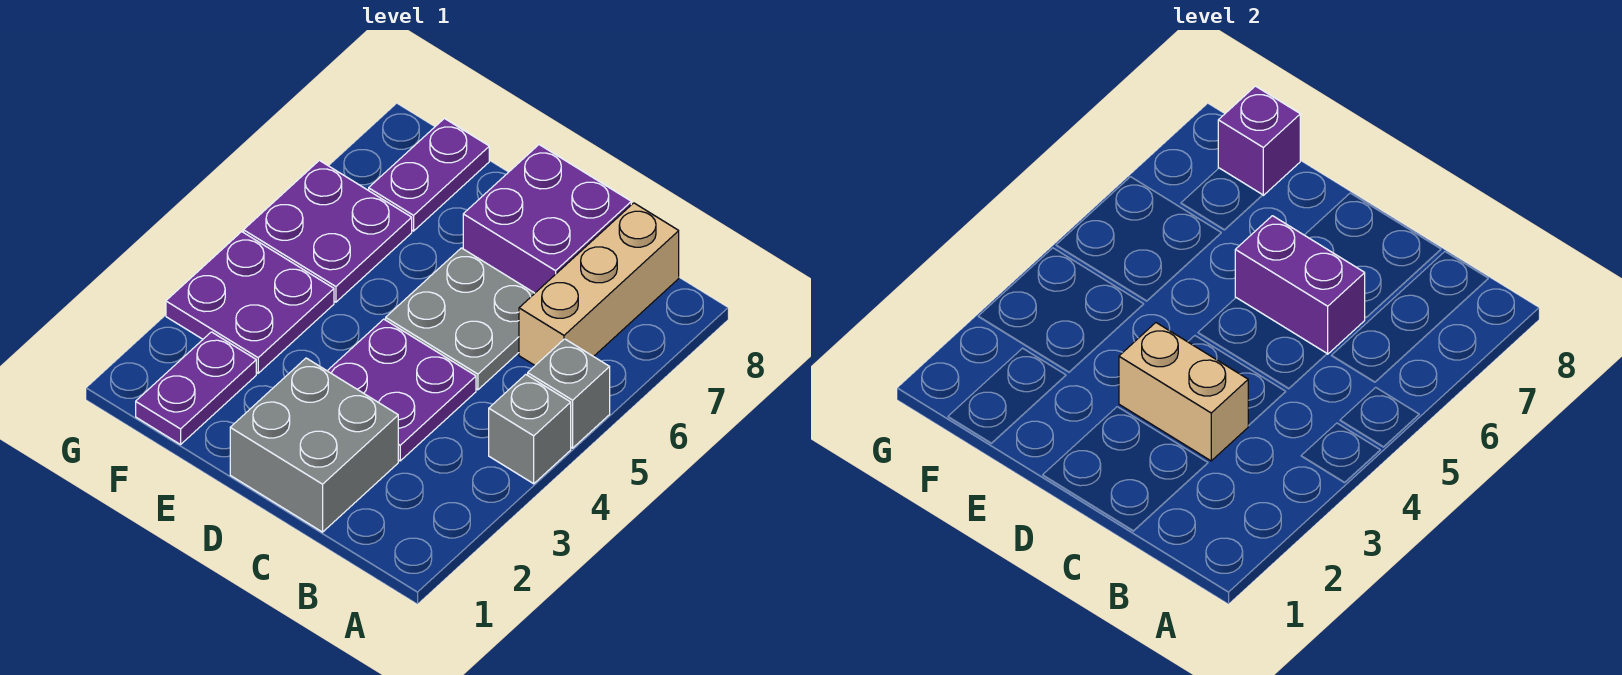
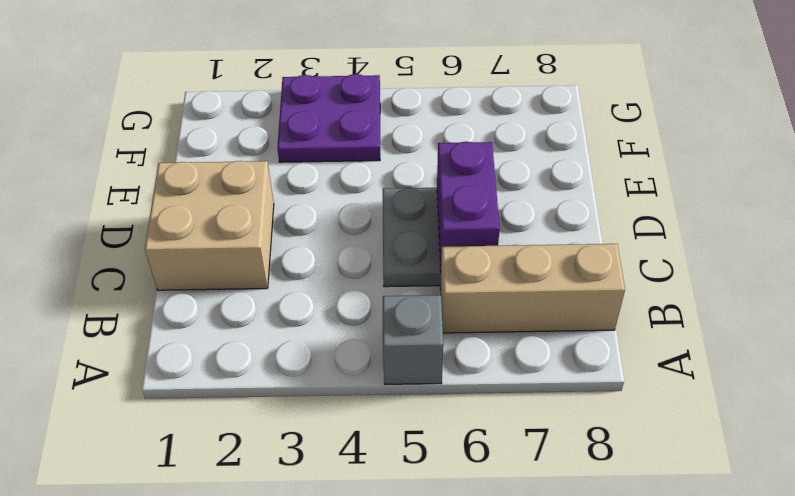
tan brick C1:D2 level 1 -> grey brick C1:D2 level 1
none -> grey brick A4 level 1
none -> purple plate C3:D4 level 1
none -> purple brick C7:D8 level 1

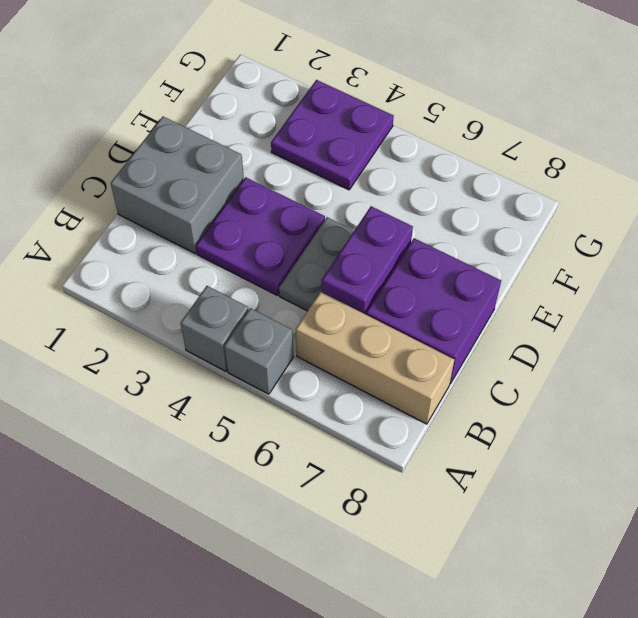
none -> purple plate F1:F2 level 1
none -> purple plate F5:G6 level 1
none -> purple plate F7:F8 level 1

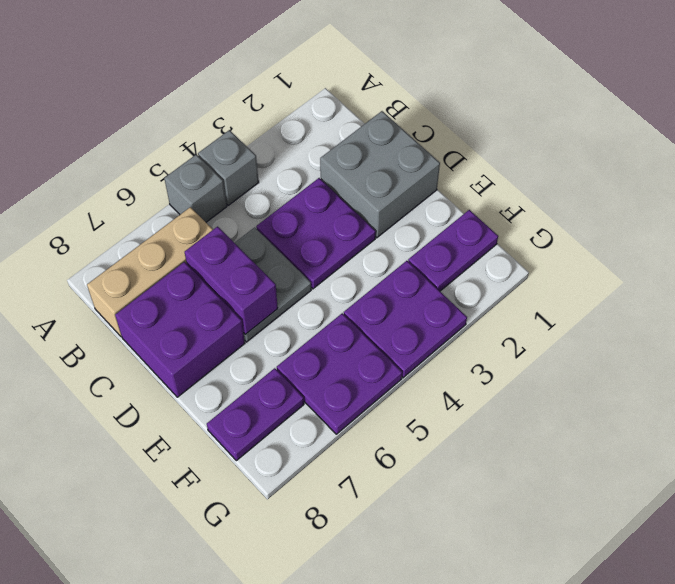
none -> tan brick C3:D3 level 2
none -> purple brick F8 level 2

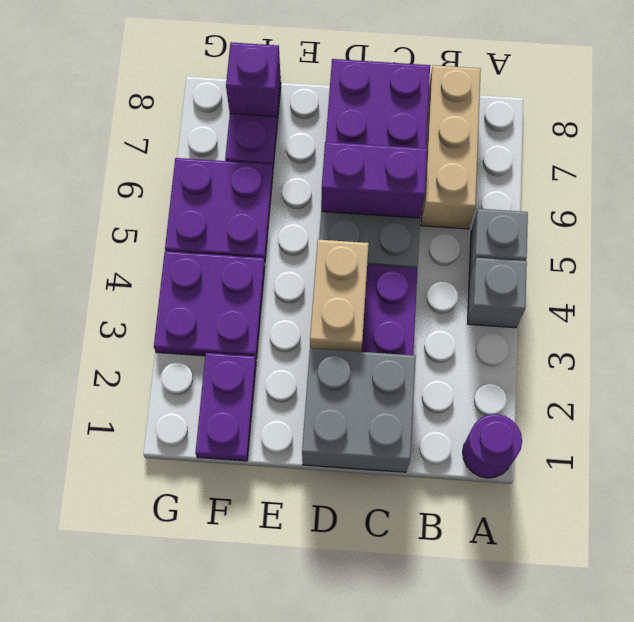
purple round brick A1 level 1 -> none
tan brick D3:D4 level 2 -> tan brick C3:D3 level 2

